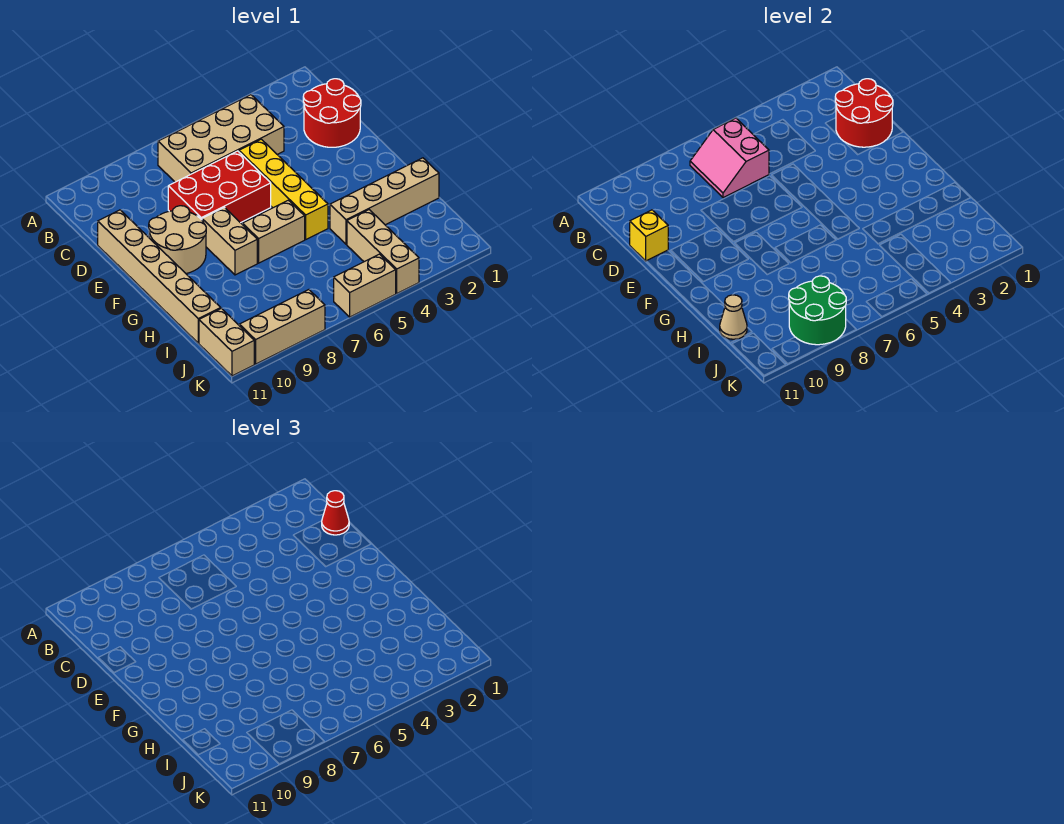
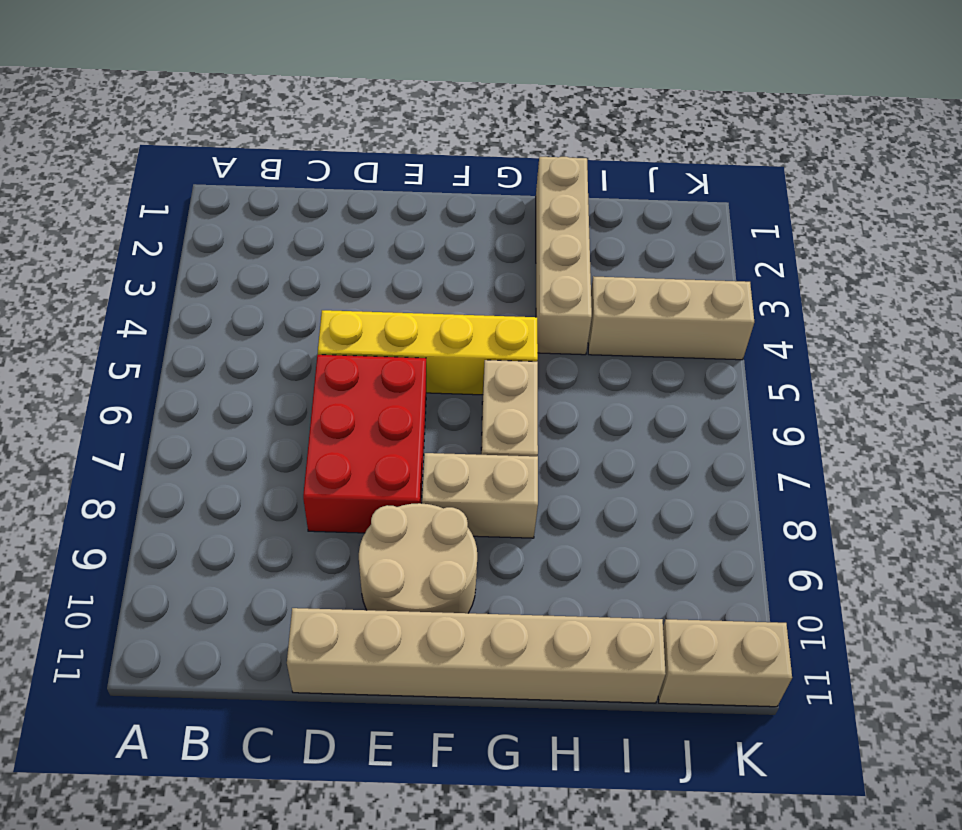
none -> tan brick B4:C7 level 1
none -> red round brick C1:D2 level 1
none -> tan brick K5:K6 level 1

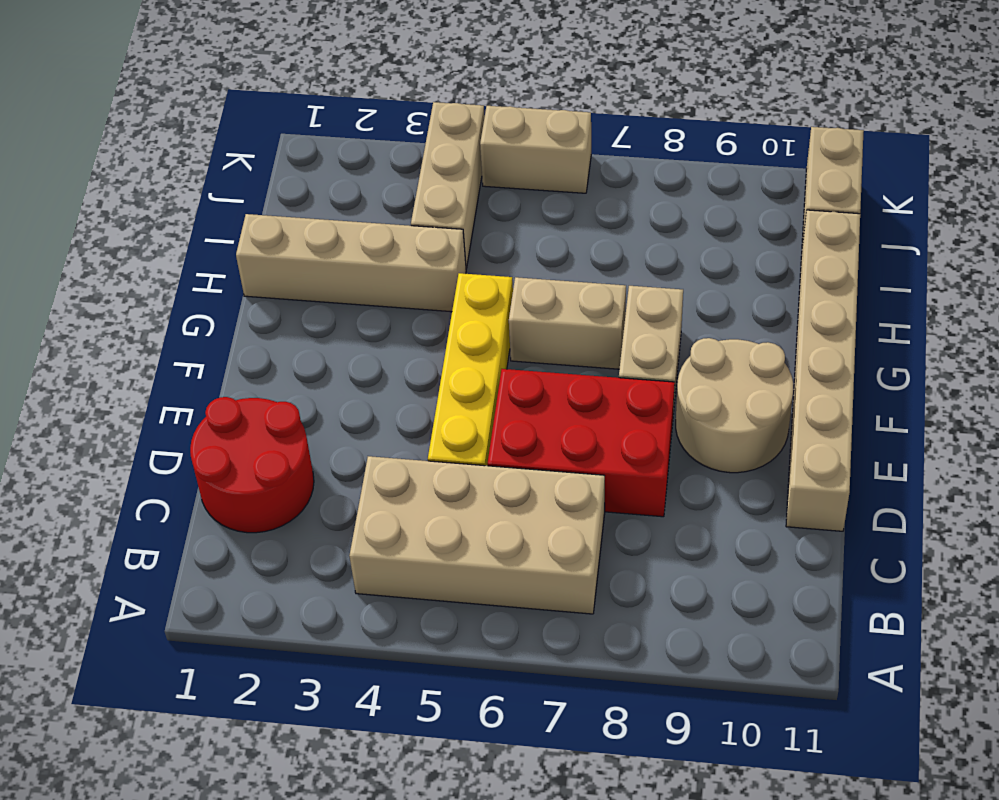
none -> tan brick K8:K10 level 1
none -> pink slope B6:C7 level 2 top 6
none -> red round brick C1:D2 level 2

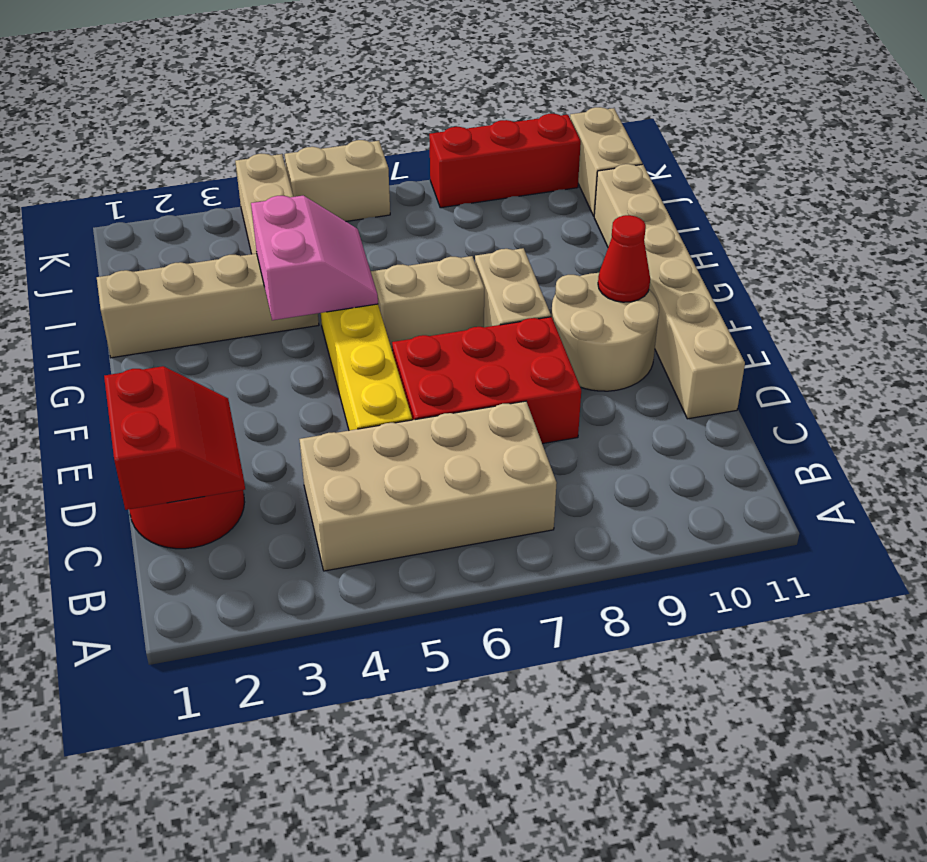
red slope C1:D2 level 2 top 1 -> red round brick C1:D2 level 2
red cone F10 level 2 -> red cone C1 level 3
pink slope G4:H5 level 2 top 4 -> pink slope B6:C7 level 2 top 6
red brick K8:K10 level 1 -> tan brick K8:K10 level 1
none -> yellow brick D11 level 2
none -> tan cone I11 level 2
none -> green round brick J8:K9 level 2

